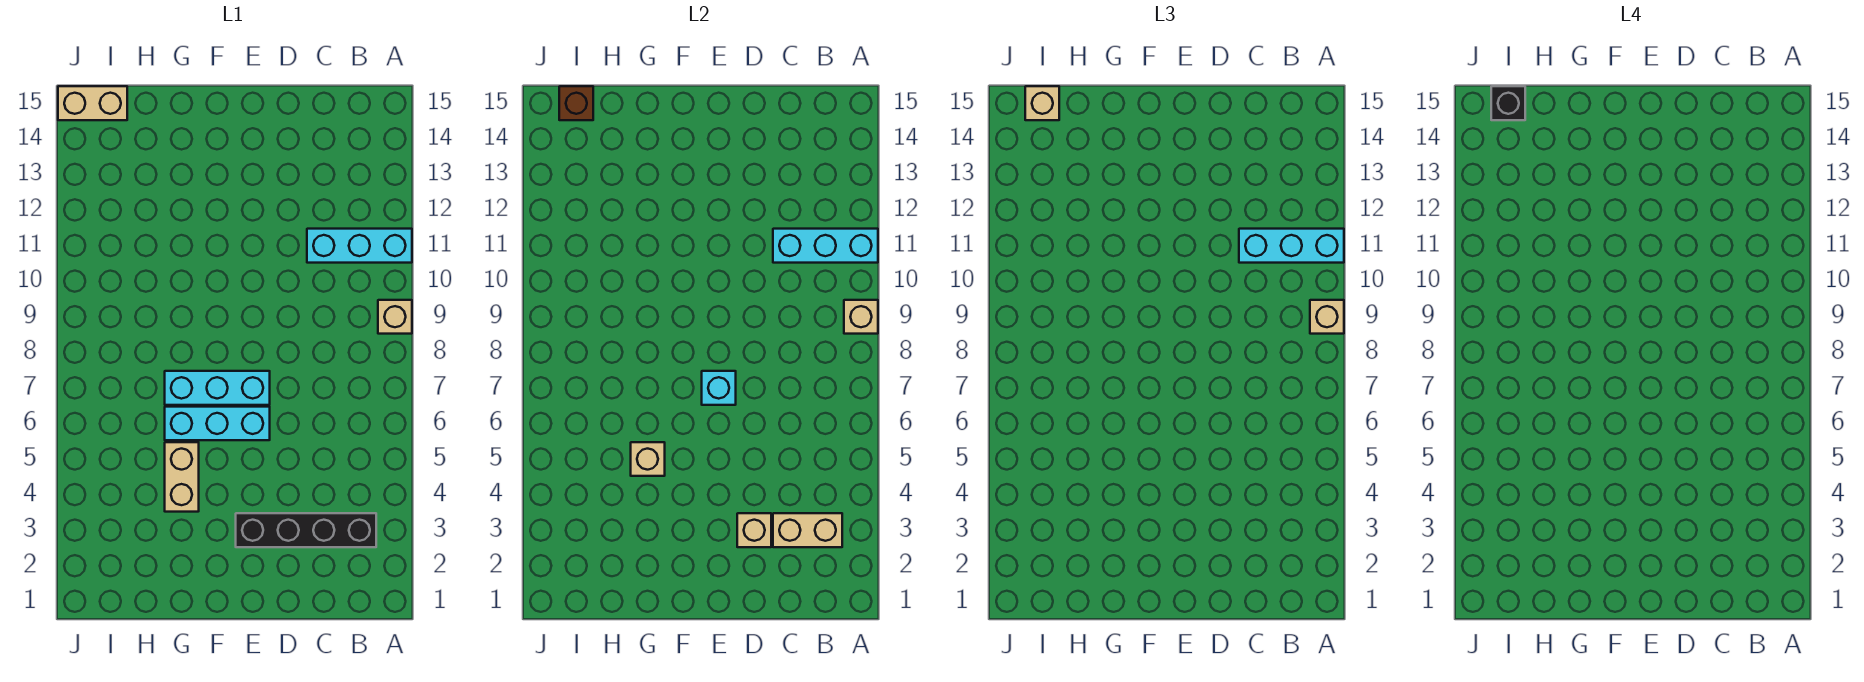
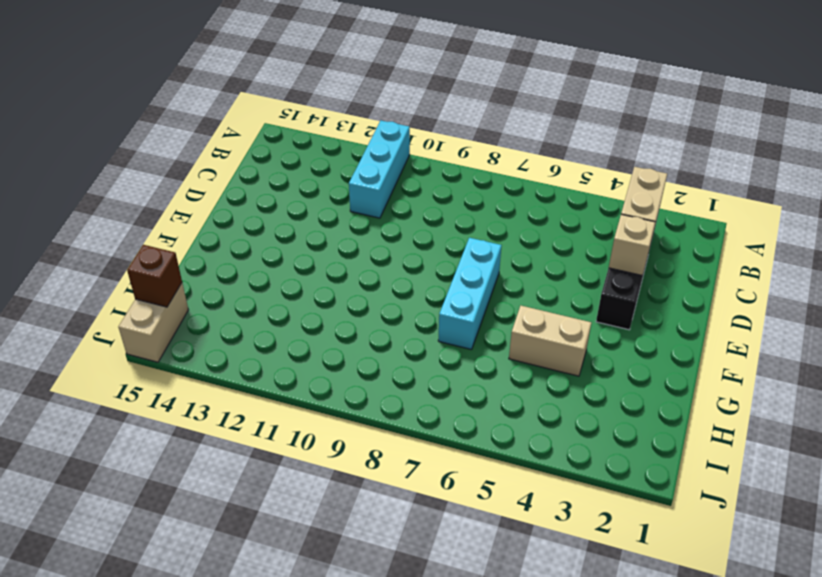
none -> tan brick A9 level 1
none -> cyan brick E6:G6 level 1
none -> tan brick A9 level 2

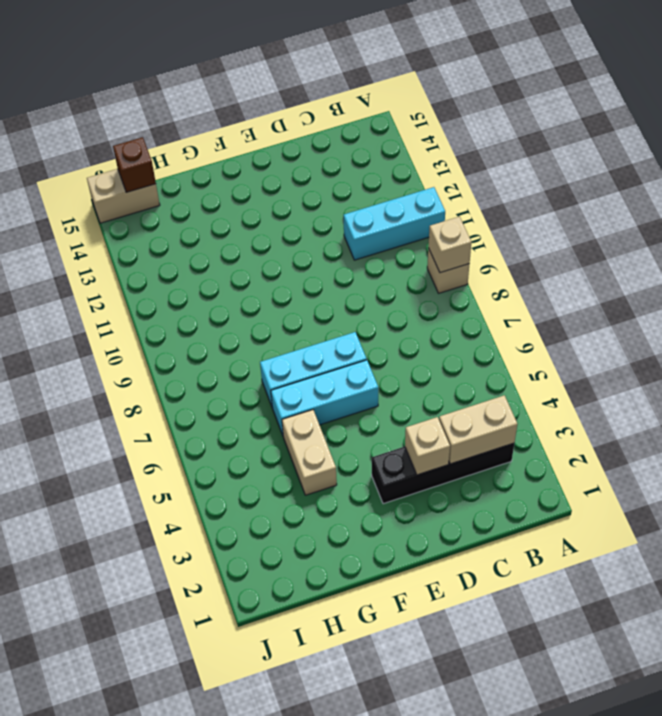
none -> cyan brick A11:C11 level 2
none -> cyan brick E7 level 2
none -> tan brick G5 level 2

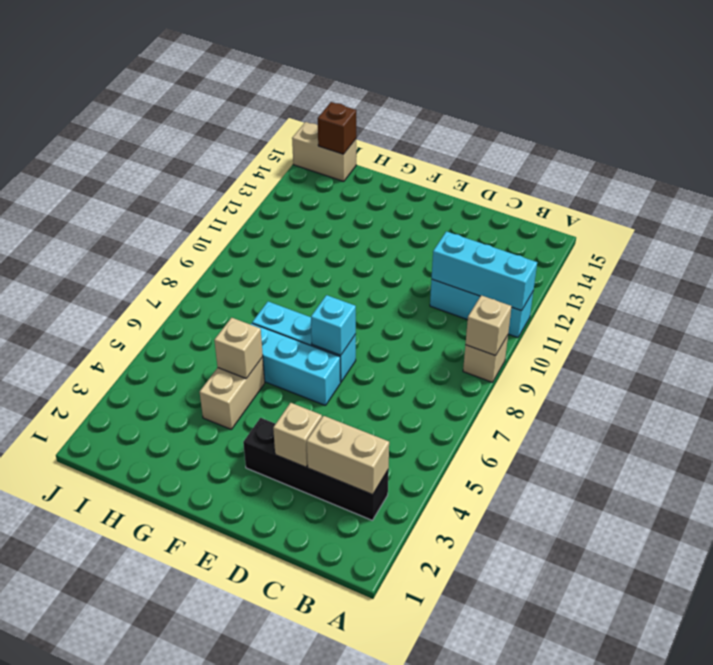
none -> tan brick A9 level 3
none -> cyan brick A11:C11 level 3
none -> tan brick I15 level 3

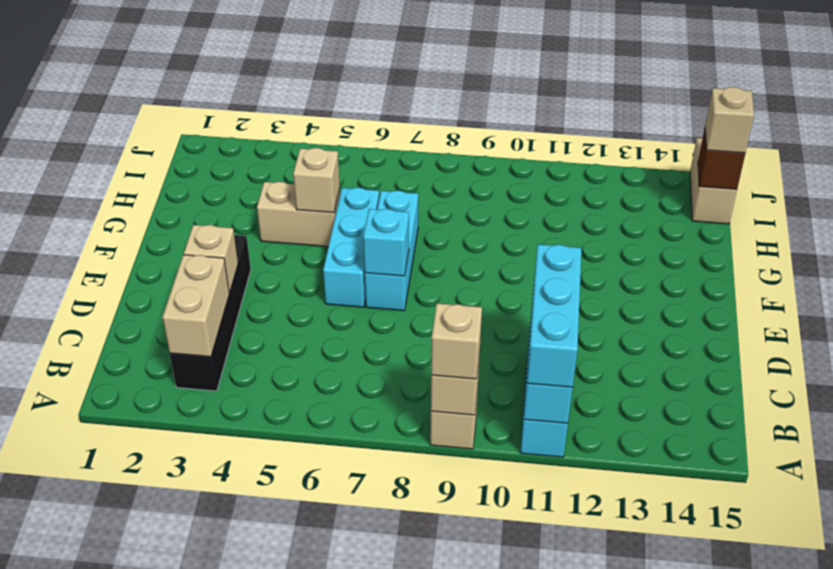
none -> black brick I15 level 4

